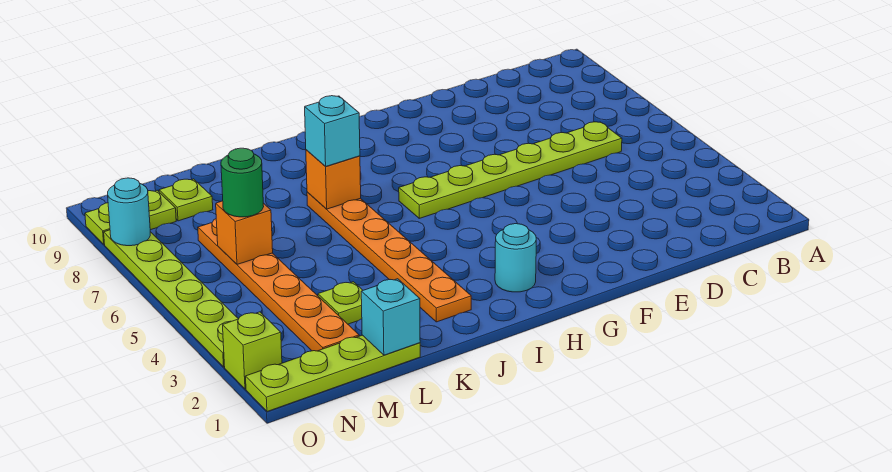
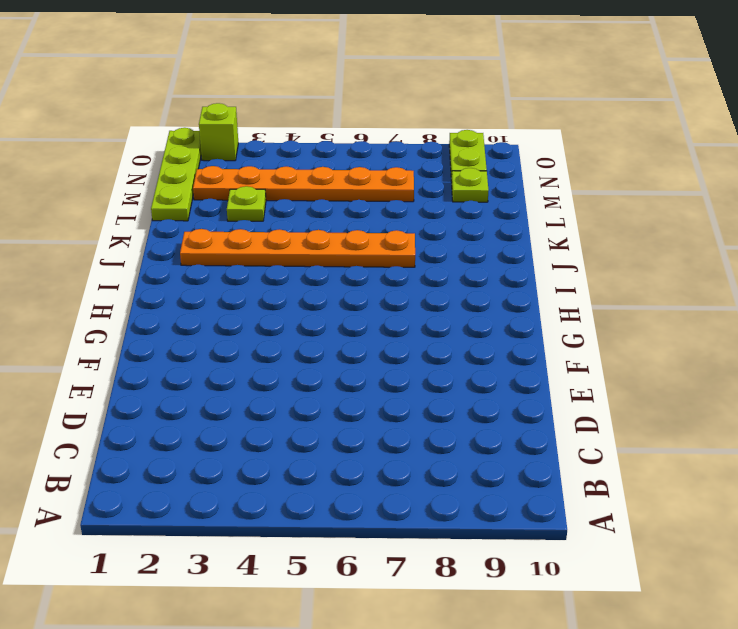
none -> lime plate C6:H6 level 1
none -> cyan round brick H2 level 1
none -> lime plate O3:O8 level 1

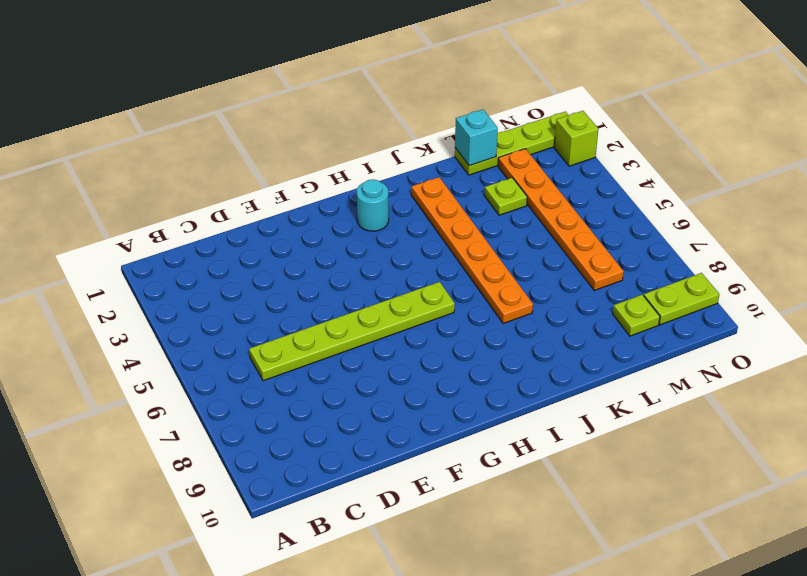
none -> lime plate O3:O8 level 1
none -> orange brick J7 level 2
none -> orange brick M6 level 2

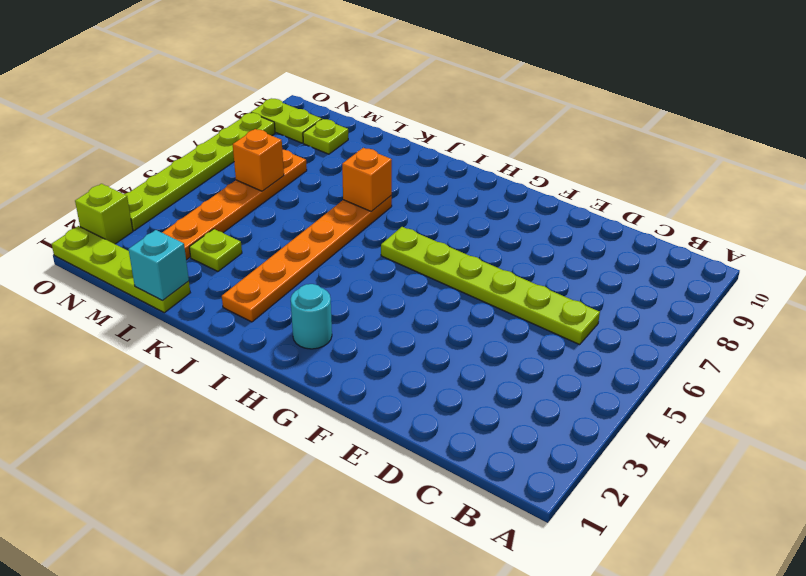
none -> cyan round brick O8 level 2
none -> cyan brick J7 level 3
none -> green round brick M6 level 3

